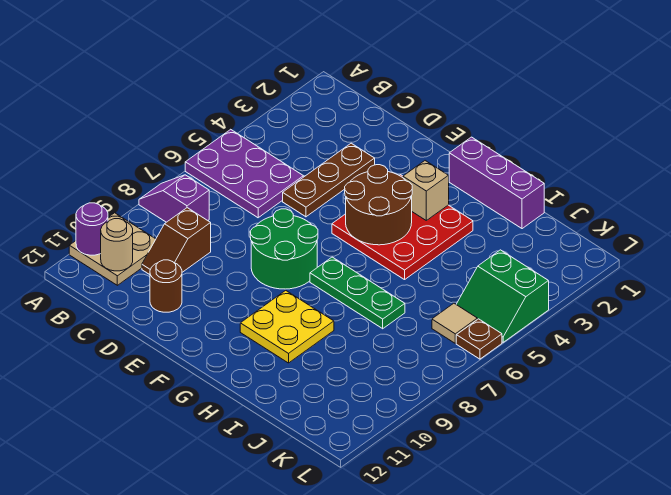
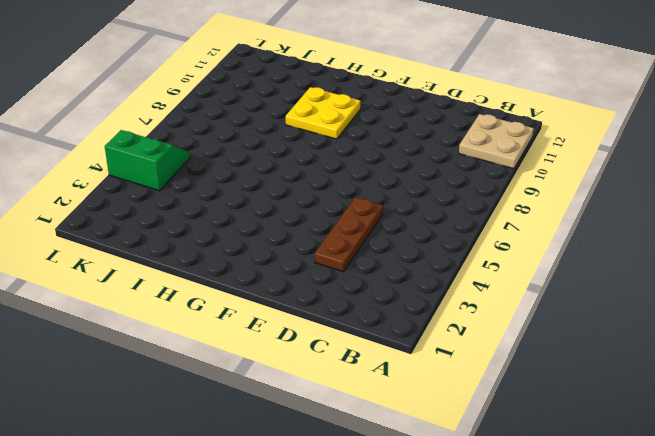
none -> purple plate A5:C6 level 1
none -> purple slope A8:B8 level 1 top B
none -> brown slope C9:C10 level 1 top 9

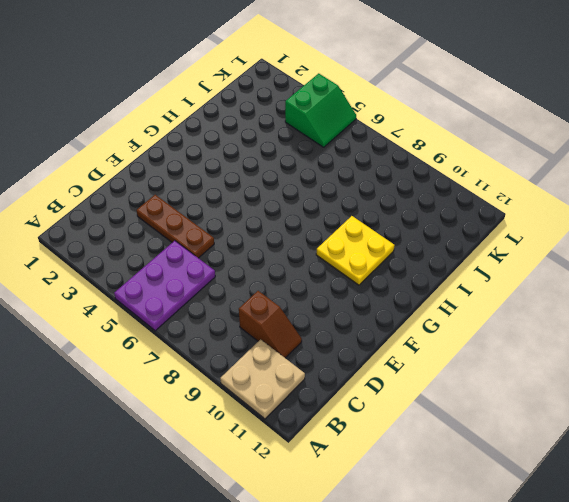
none -> purple slope A8:B8 level 1 top B
none -> brown round brick D11 level 1
none -> green round brick E7:F8 level 1

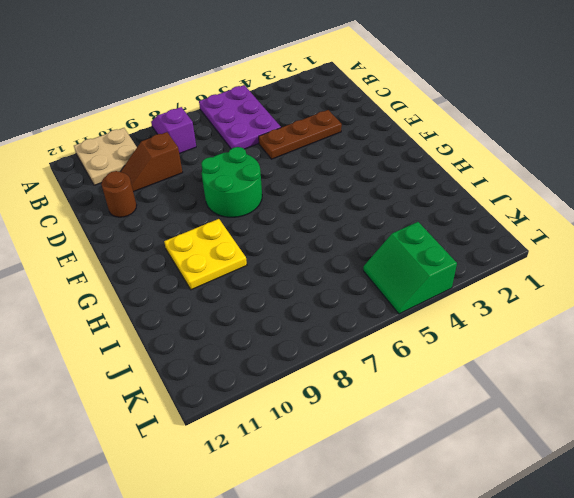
none -> red plate F3:H5 level 1
none -> purple brick G1:I1 level 1
none -> green plate G7:I7 level 1

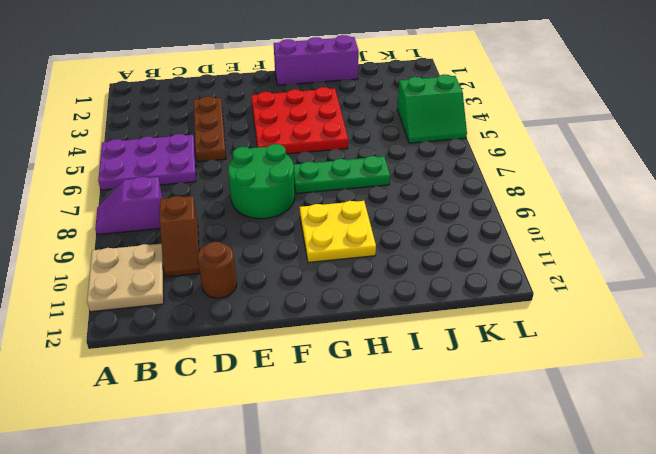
none -> tan tile K6 level 1
none -> brown plate L6 level 1
none -> purple round brick A11 level 2

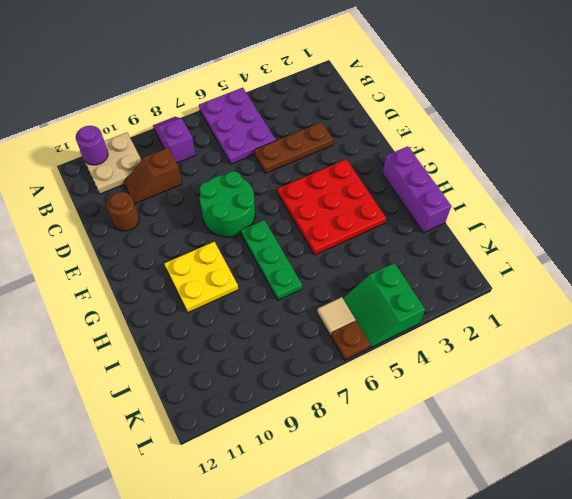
none -> tan round brick B11 level 2
none -> brown round brick F4:G5 level 2
none -> tan brick G3 level 2

